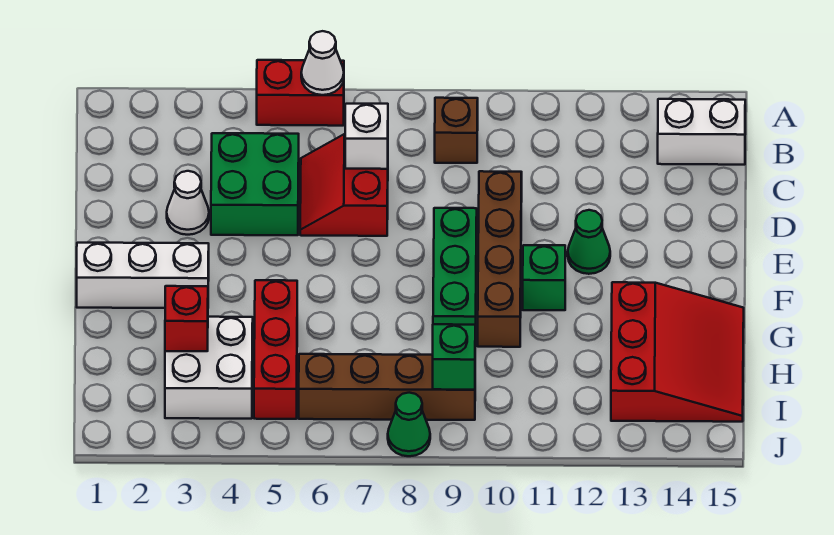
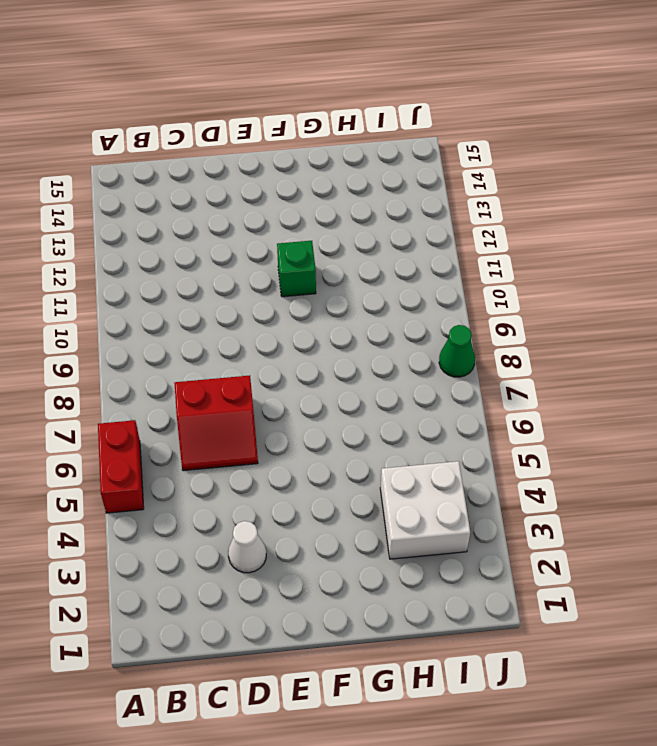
none -> brown brick B9 level 1
none -> white brick B14:B15 level 1
none -> green brick C4:D5 level 1

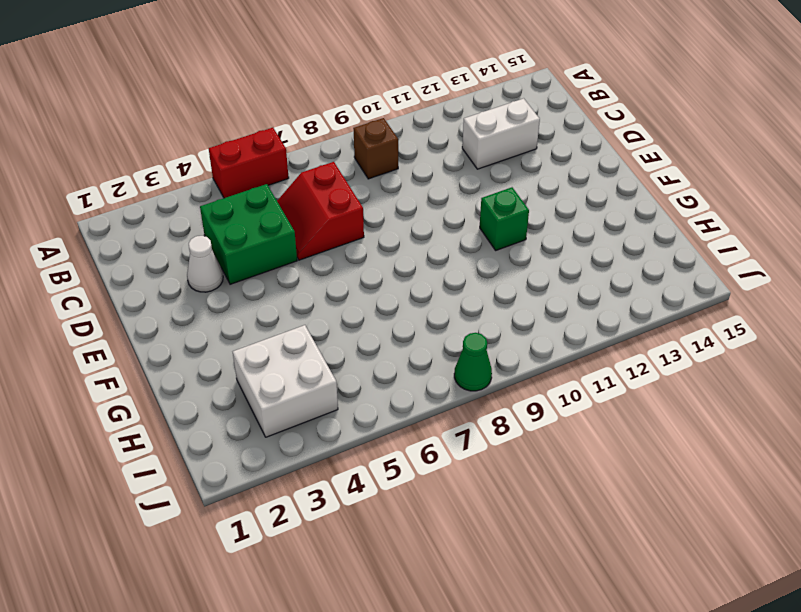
white brick C12:C13 level 1 -> white brick B14:B15 level 1
none -> brown brick D10:G10 level 1
none -> green brick E9:G9 level 1
none -> green cone E12 level 1

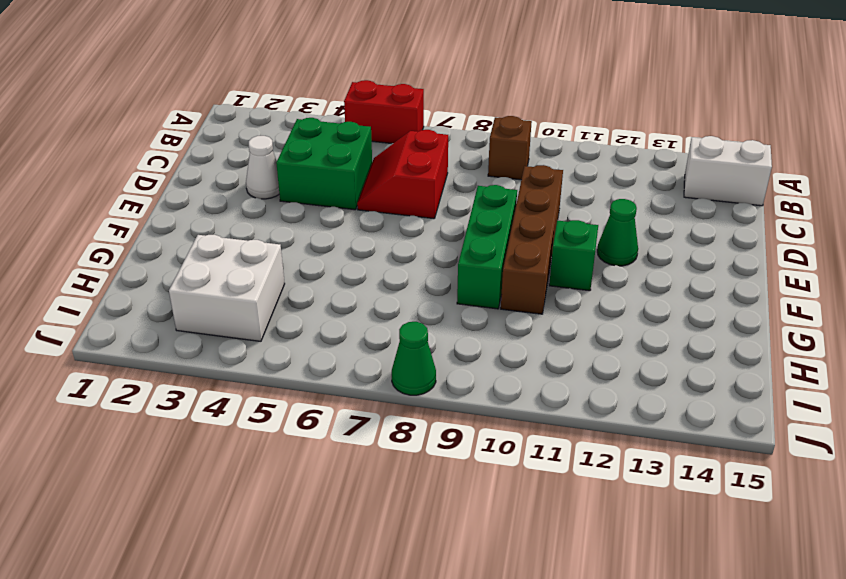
none -> white brick F1:F3 level 1
none -> red brick G5:I5 level 1
none -> red slope G13:I15 level 1 top 13

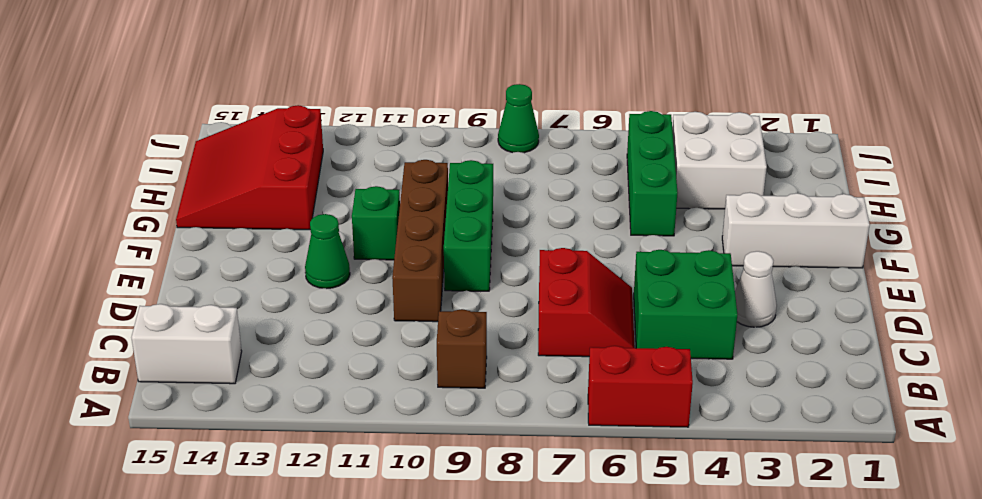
green brick G5:I5 level 1 -> red brick G5:I5 level 1
none -> brown brick I6:I9 level 1
none -> white cone A6 level 2
none -> white brick C7 level 2

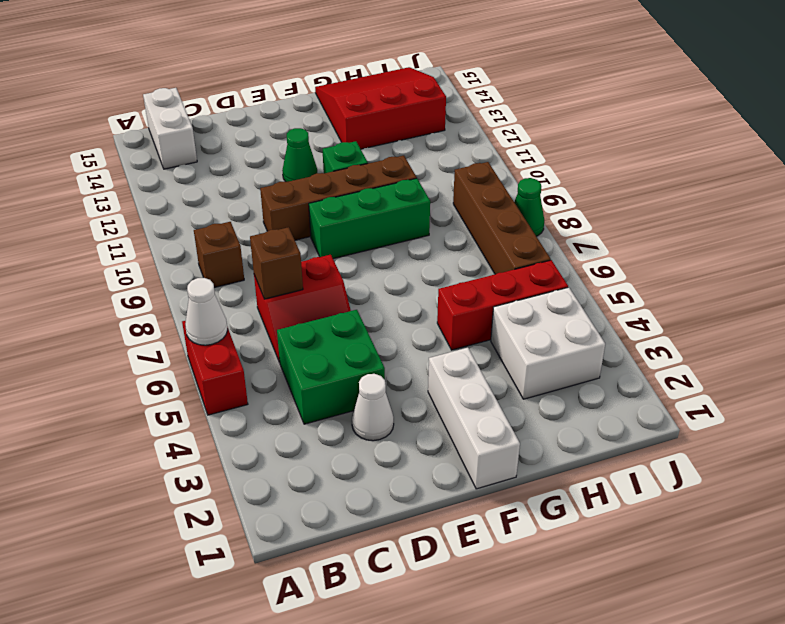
brown brick C7 level 2 -> white brick C7 level 2
none -> red brick H3 level 2
none -> green brick I9 level 2

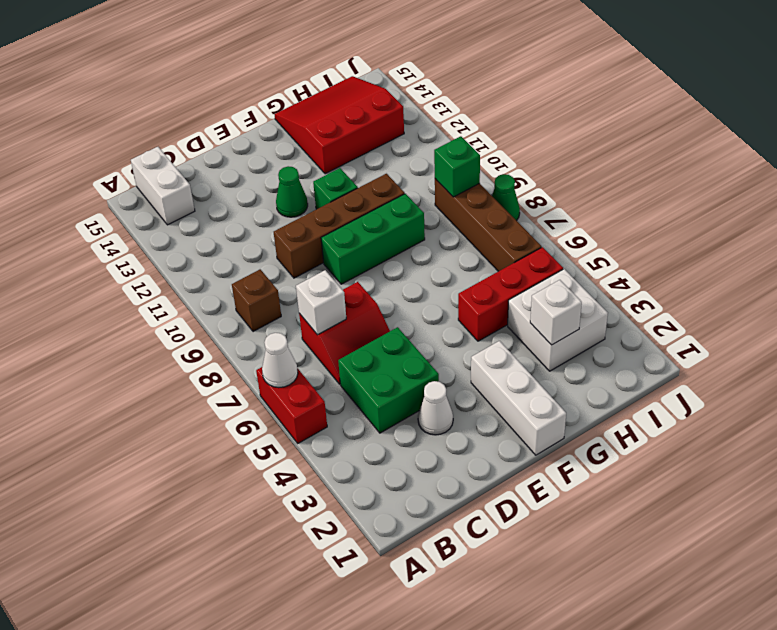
white brick H3 level 2 -> red brick H3 level 2

